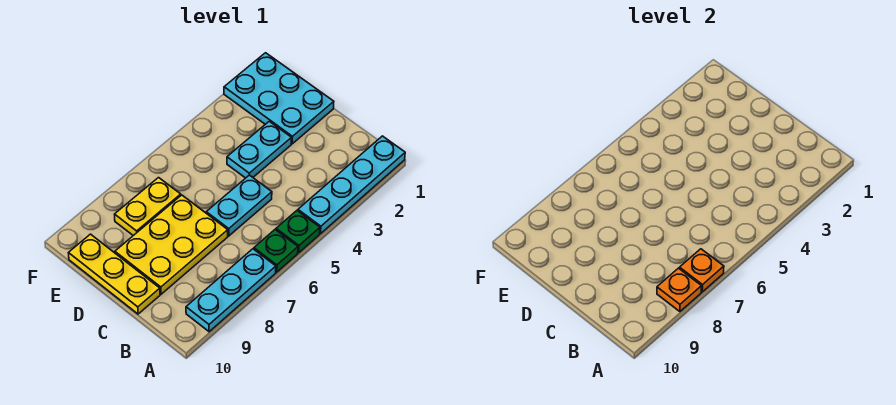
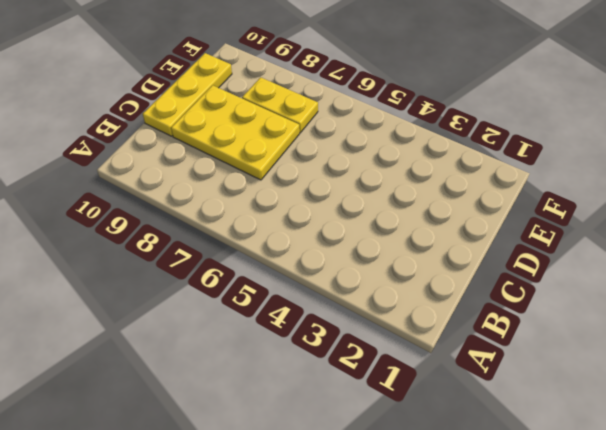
none -> cyan plate A1:A4 level 1
none -> green plate A5 level 1
none -> green plate A6 level 1

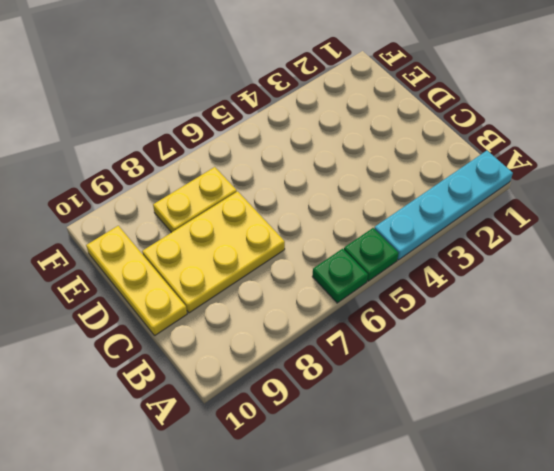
none -> cyan plate A7:A9 level 1
none -> cyan plate C5:C6 level 1
none -> cyan plate D1:F2 level 1

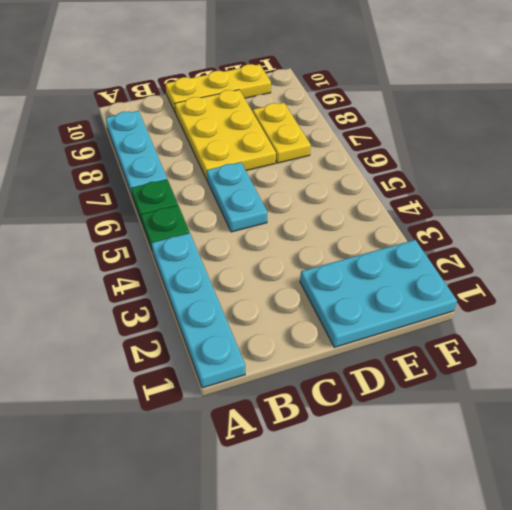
none -> cyan plate D3:D4 level 1
none -> orange plate A7 level 2
none -> orange plate A8 level 2

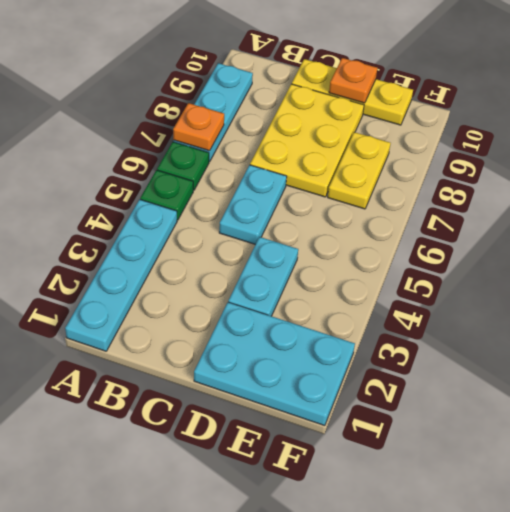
orange plate D10 level 2 -> orange plate A8 level 2

